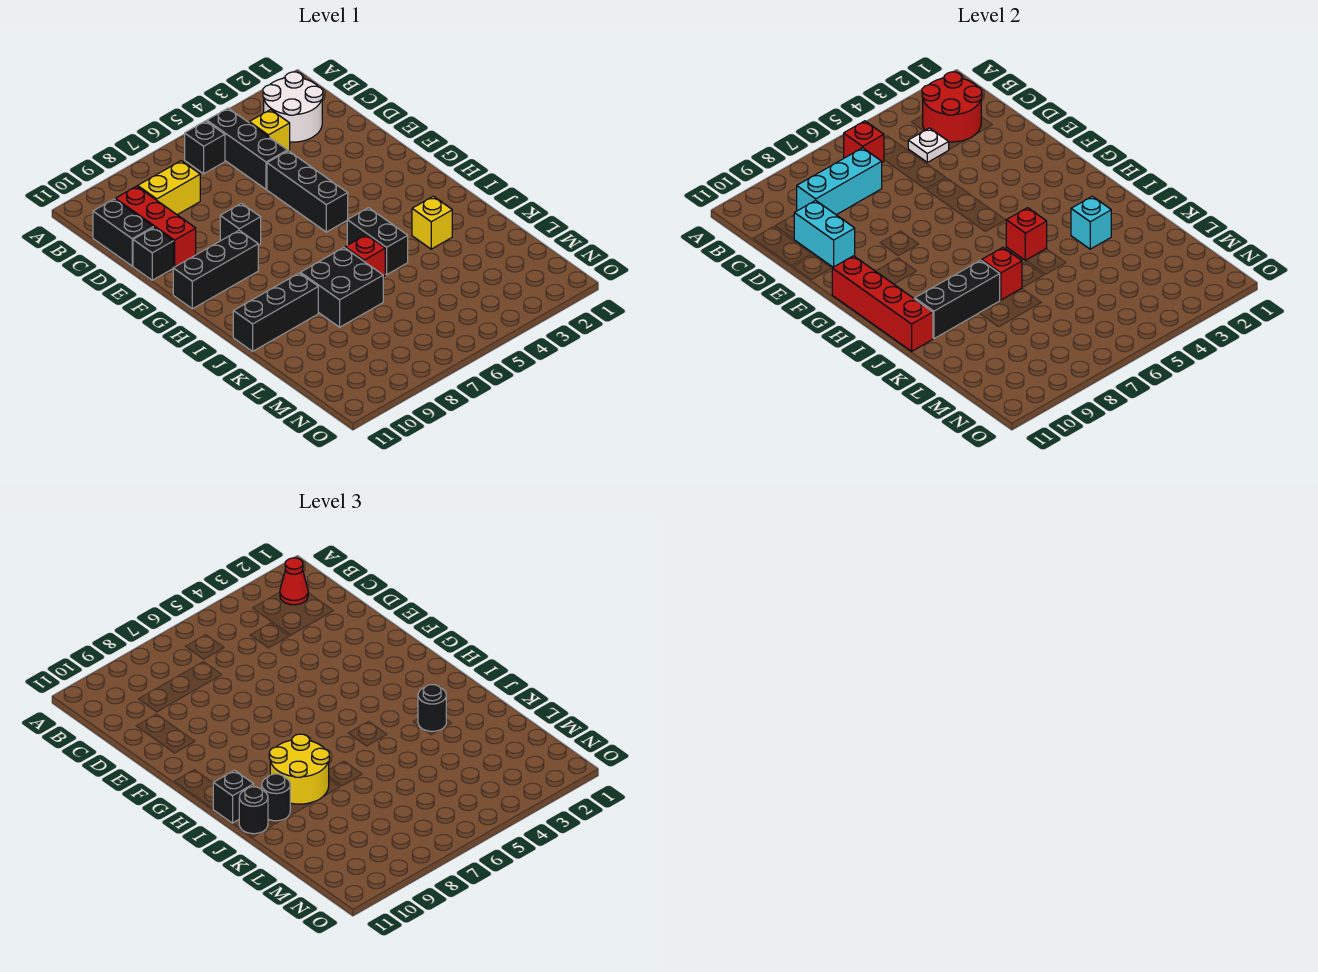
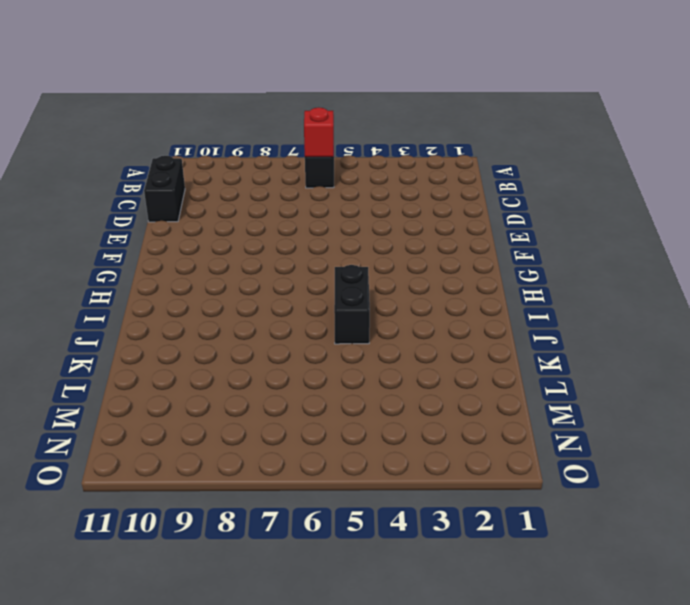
none -> white round brick B2:C3 level 1
none -> black brick B5:D5 level 1
none -> yellow brick C4 level 1
none -> yellow brick C8:C9 level 1

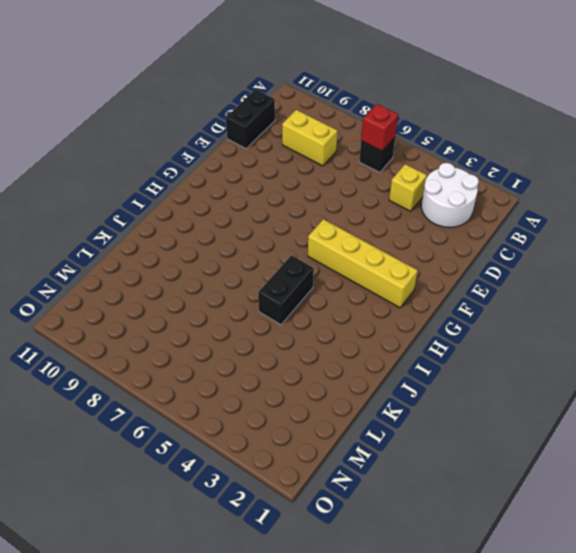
yellow brick G2:G5 level 1 -> black brick E5:G5 level 1
none -> black brick B5:D5 level 1
none -> red brick C10:E10 level 1
none -> black brick E11 level 1
none -> black brick F8 level 1

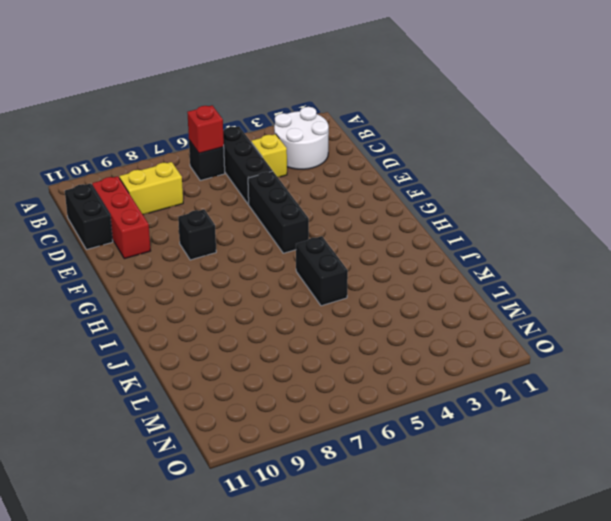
none -> black brick E11 level 1
none -> black brick G9:G11 level 1
none -> yellow brick J3 level 1
none -> red brick J6 level 1

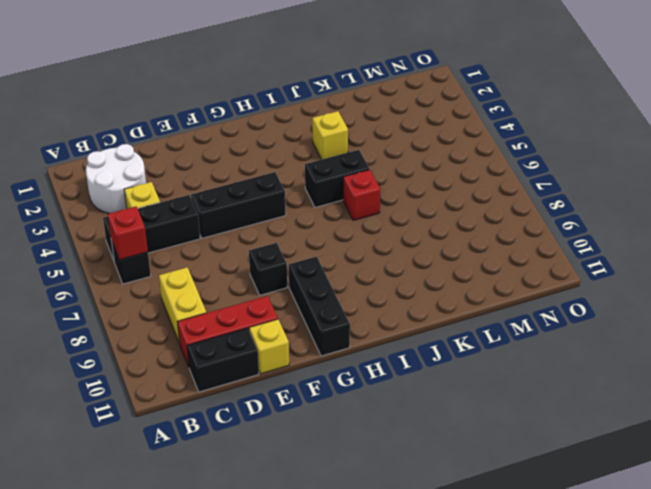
yellow brick E11 level 1 -> black brick E11 level 1
none -> black brick J7:K8 level 1
none -> black brick J9:J11 level 1
none -> red round brick B2:C3 level 2
none -> white plate C4 level 2

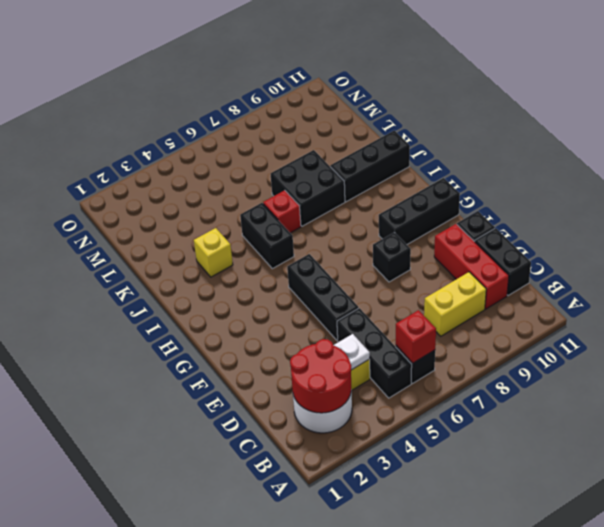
none -> cyan brick C7:C9 level 2
none -> cyan brick D10:E10 level 2
none -> red brick G11:J11 level 2
none -> red brick I5 level 2

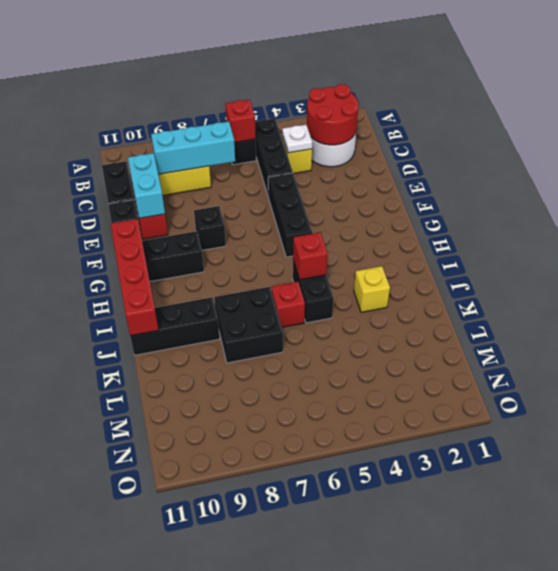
none -> cyan brick J3 level 2
none -> red brick J7 level 2
none -> black brick J8:J10 level 2
none -> red cone B2 level 3

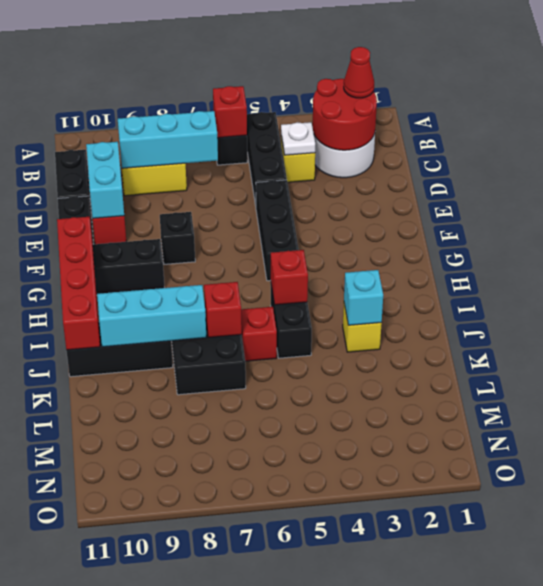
cyan brick J8:J10 level 2 -> black brick J8:J10 level 2
none -> yellow round brick I8:J9 level 3
none -> black brick I11 level 3
none -> black round brick J3 level 3
none -> black round brick J10 level 3

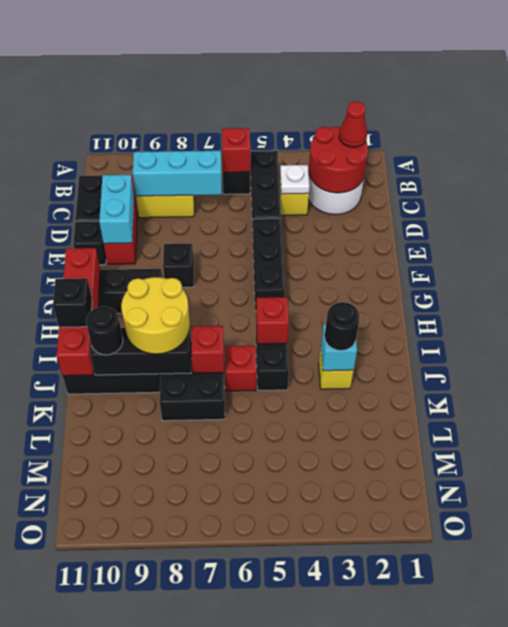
none -> black round brick J11 level 3

